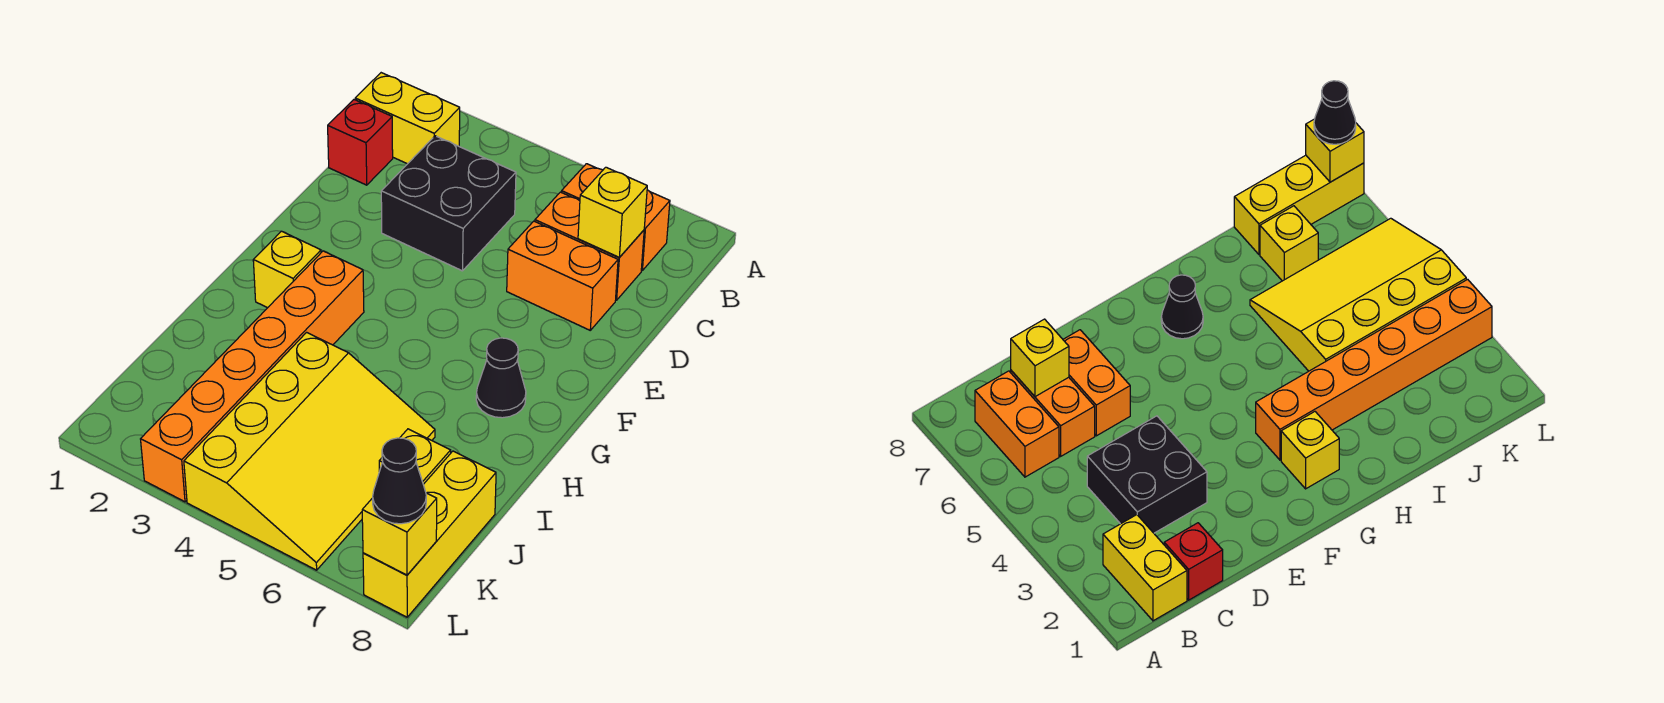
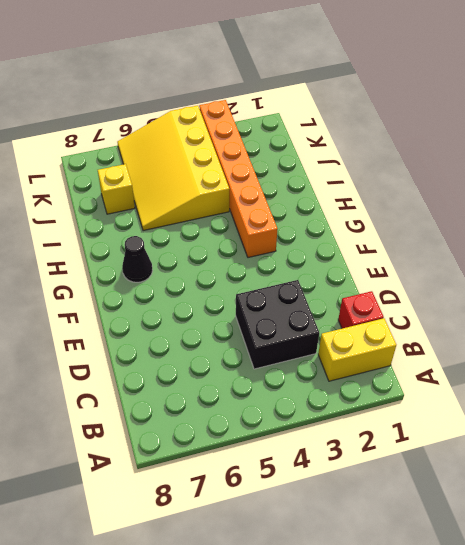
none -> orange brick B6:B7 level 1
none -> orange brick C6:C7 level 1
none -> orange brick D6:D7 level 1

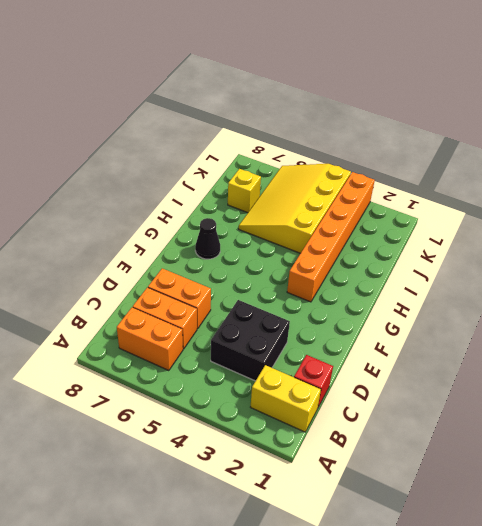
none -> yellow brick G2 level 1
none -> yellow brick J8:L8 level 1
none -> yellow brick C7 level 2

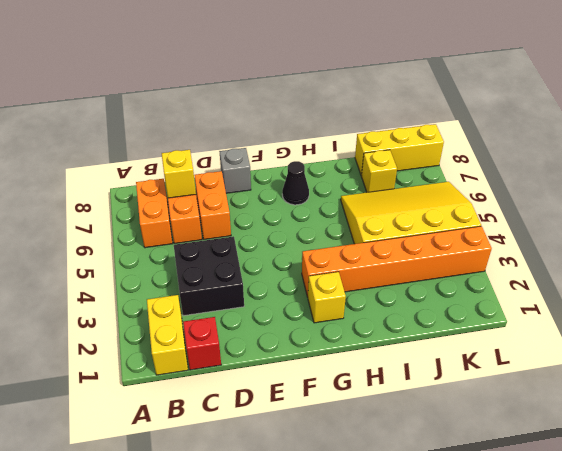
grey brick E8 level 1 -> none
none -> yellow brick L8 level 2
none -> black cone L8 level 3

